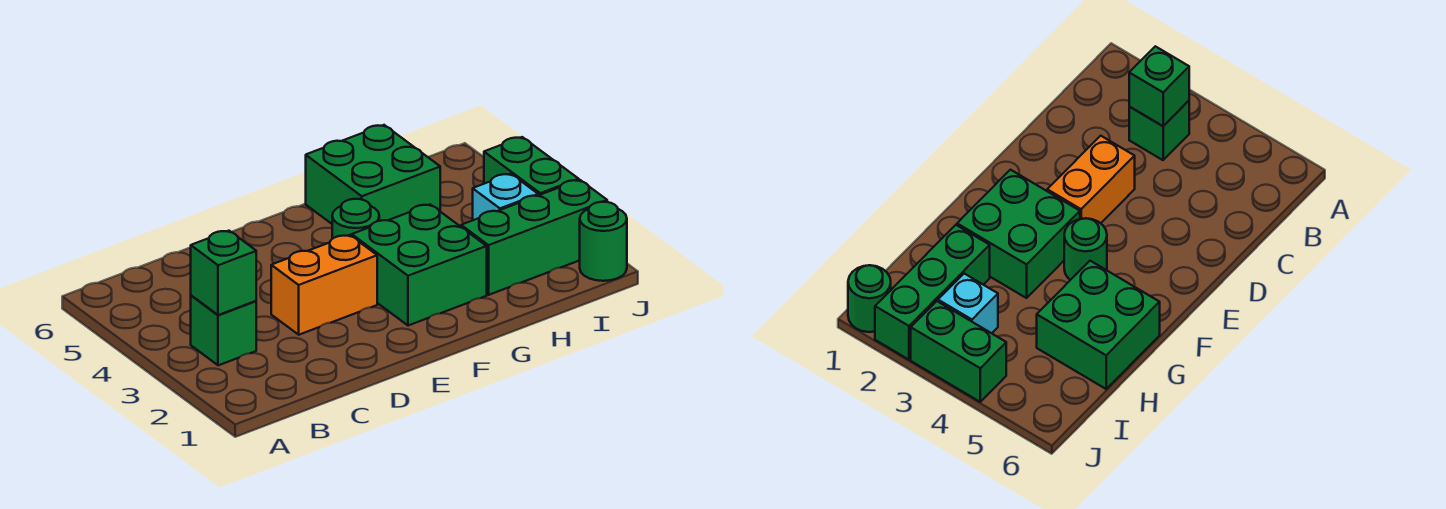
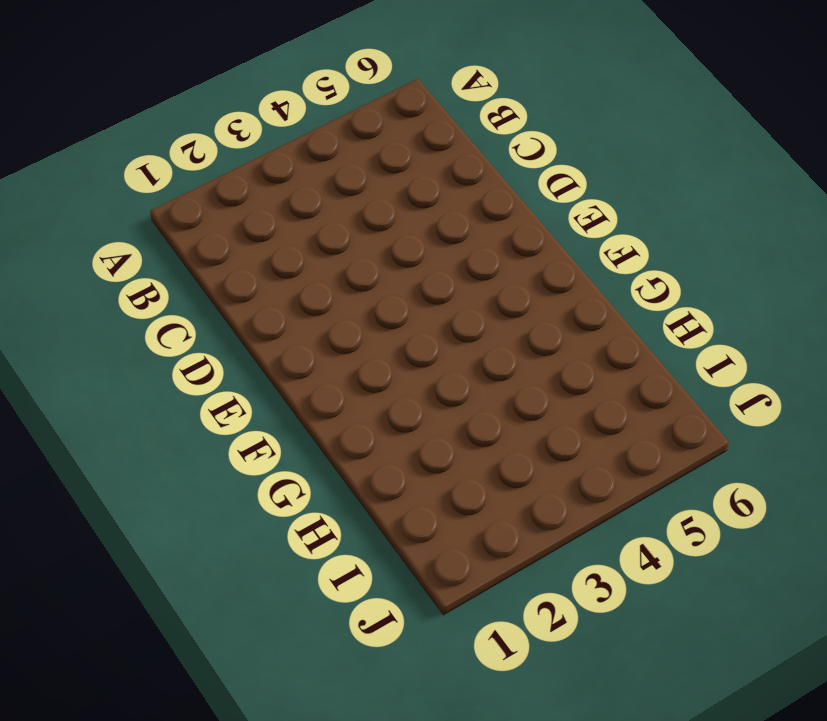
none -> green brick B3 level 1
none -> orange brick D3:E3 level 1

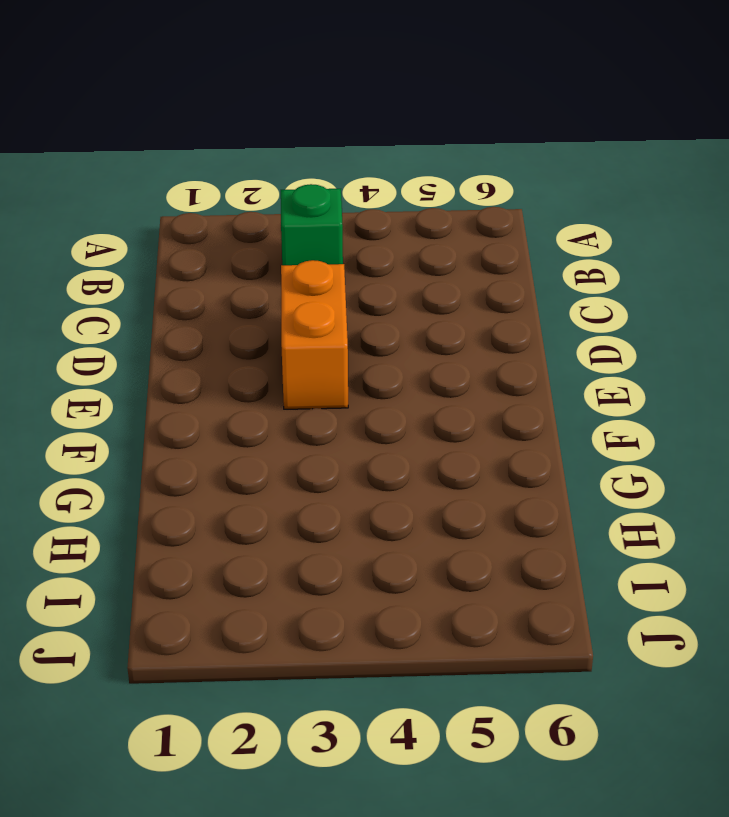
none -> green brick F2:G3 level 1
none -> green round brick F4 level 1

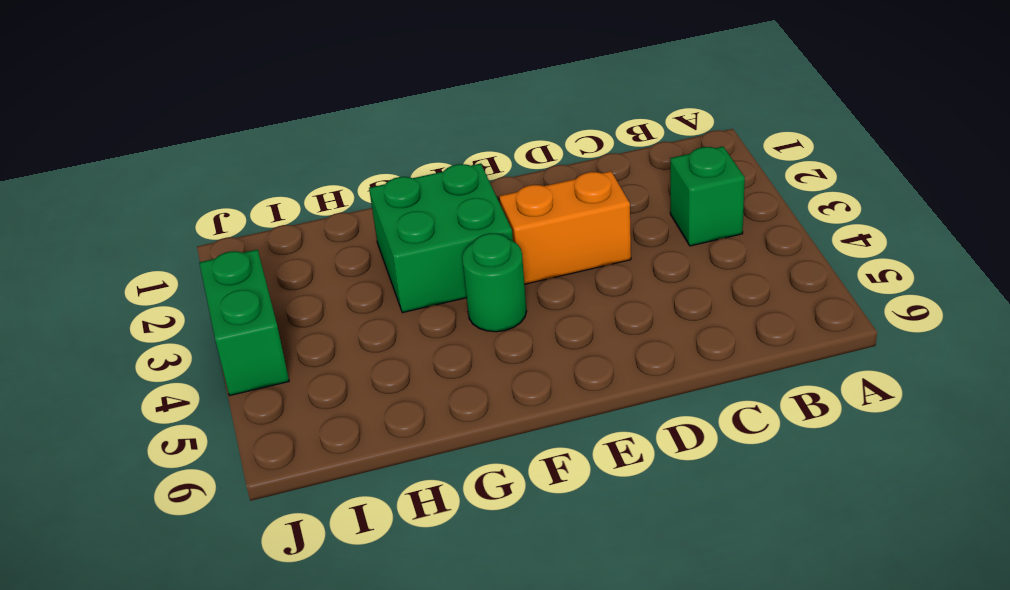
none -> green brick G5:H6 level 1
none -> green brick H2:J2 level 1

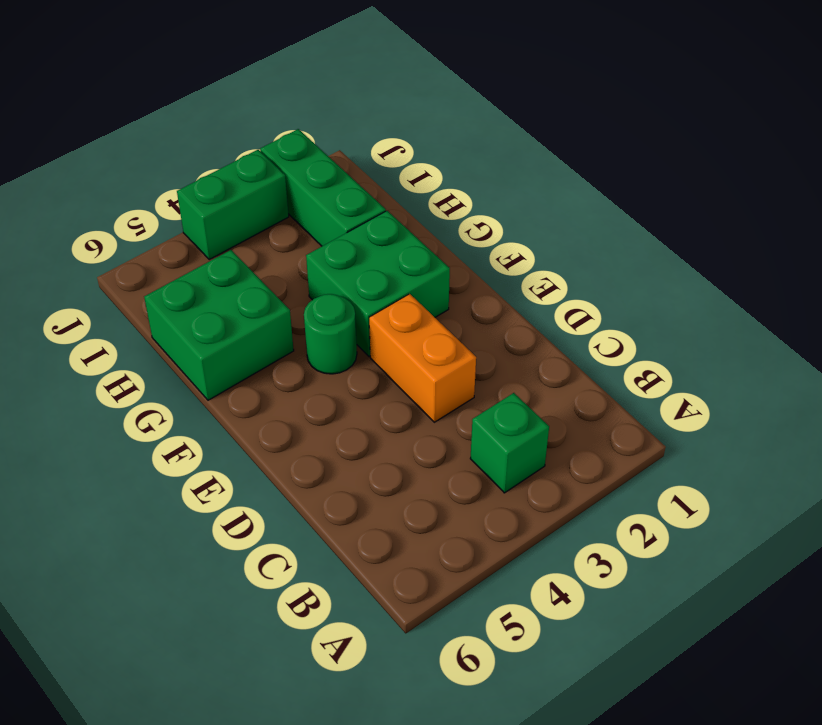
none -> cyan brick I3 level 1
none -> green round brick J1 level 1

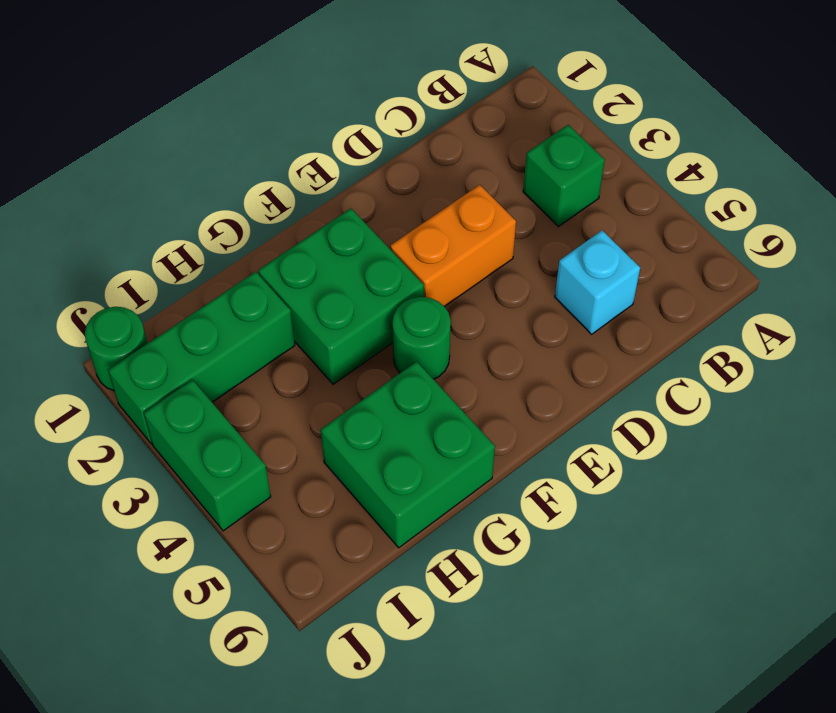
cyan brick C5 level 1 -> cyan brick I3 level 1
none -> green brick B3 level 2

